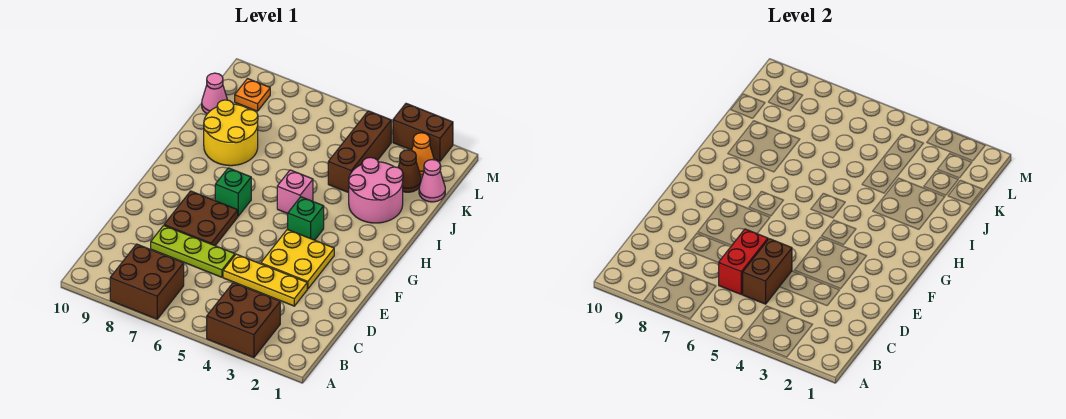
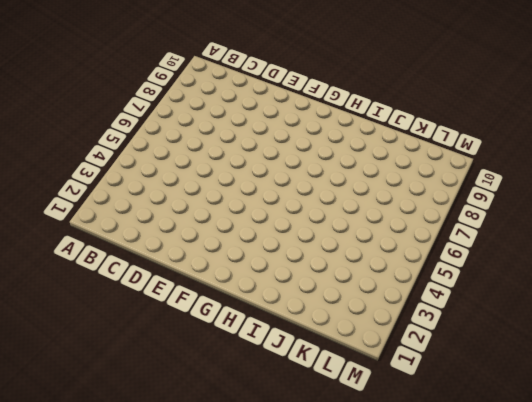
none -> brown brick A3:B4 level 1
none -> brown brick A7:B8 level 1
none -> yellow plate D3:D5 level 1

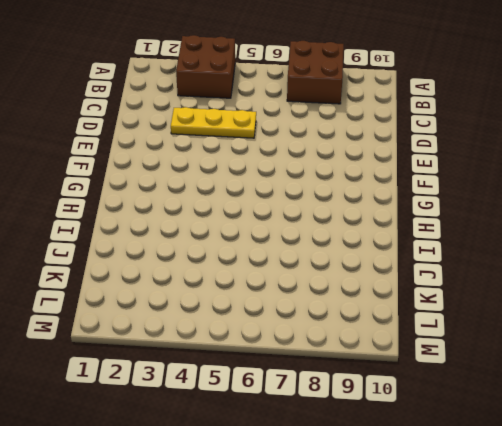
none -> lime plate D6:D8 level 1
none -> yellow plate E3:F4 level 1
none -> brown plate E7:F8 level 1

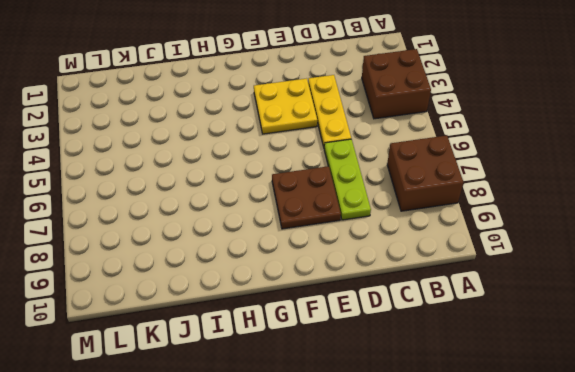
none -> green brick G4 level 1
none -> green brick G7 level 1
none -> pink brick H5 level 1

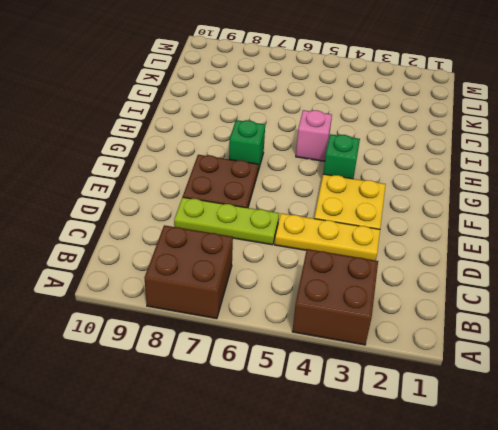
none -> pink round brick I2:J3 level 1
none -> yellow round brick I8:J9 level 1
none -> brown brick J4:L4 level 1

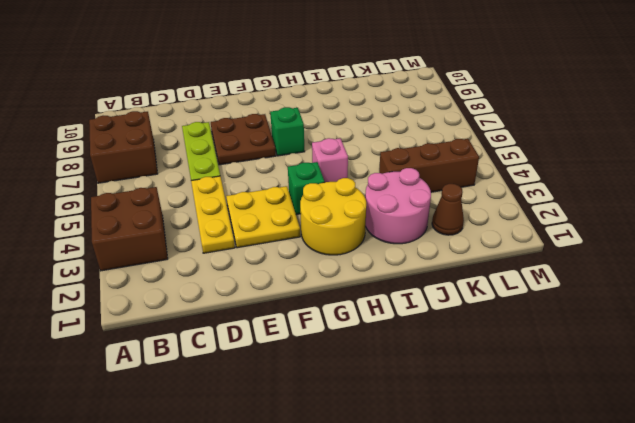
yellow round brick G2:H3 level 1 -> yellow round brick I8:J9 level 1
none -> pink cone K1 level 1
none -> pink cone K10 level 1
none -> orange cone L2 level 1

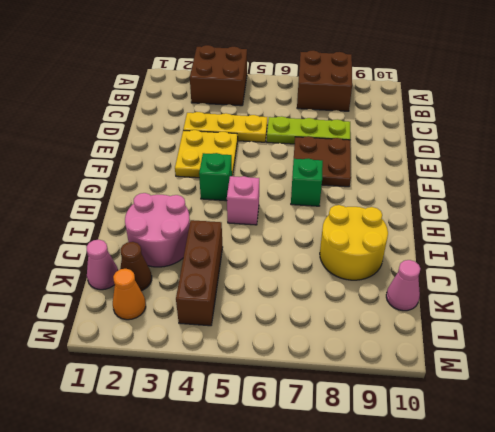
none -> orange plate L9 level 1
none -> brown brick M2:M3 level 1
none -> brown brick C5:D5 level 2

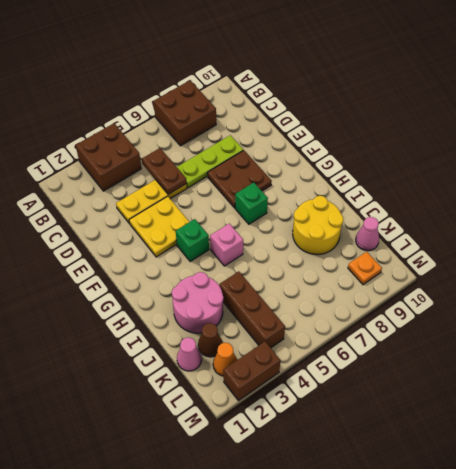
brown plate C5:D5 level 2 -> brown brick C5:D5 level 2
none -> red brick C6:D6 level 2

